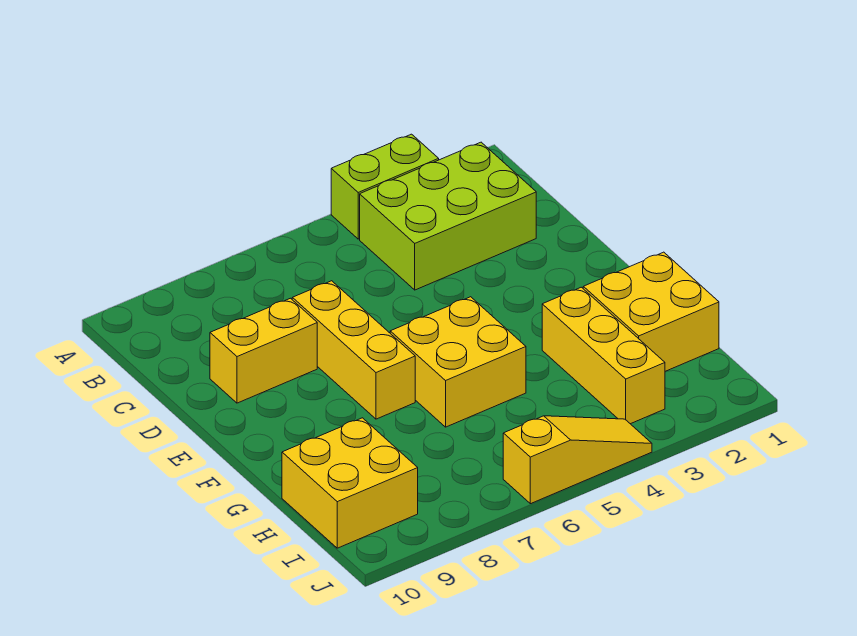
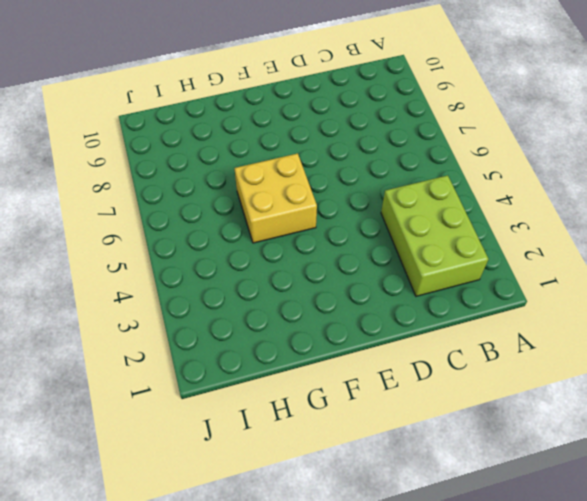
none -> lime brick A3:A4 level 1
none -> yellow brick D7:F7 level 1

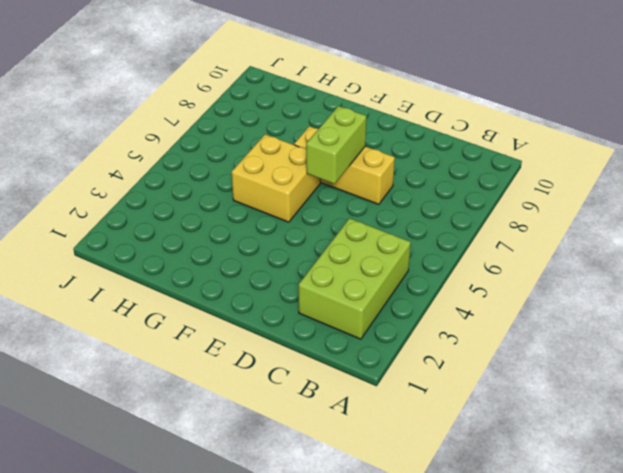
lime brick E6:E7 level 2 -> lime brick A3:A4 level 1
none -> yellow brick D8:D9 level 1
none -> yellow brick G1:H2 level 1

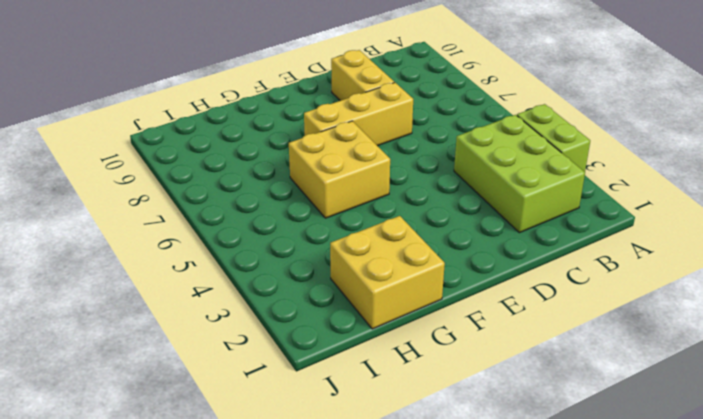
none -> yellow brick G3:I3 level 1
none -> yellow brick H9:I10 level 1

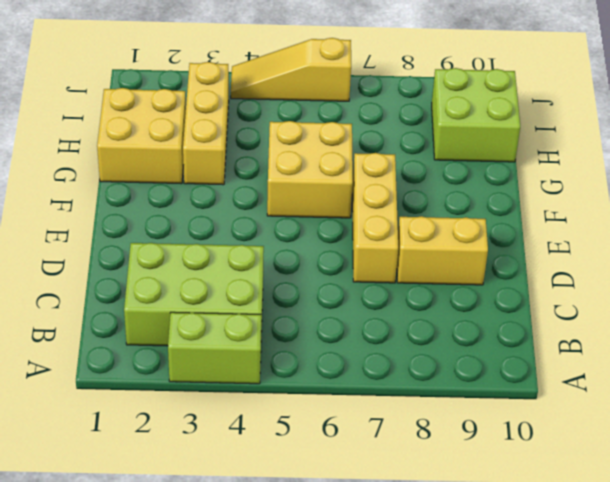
lime brick H9:I10 level 1 -> yellow brick H9:I10 level 1

